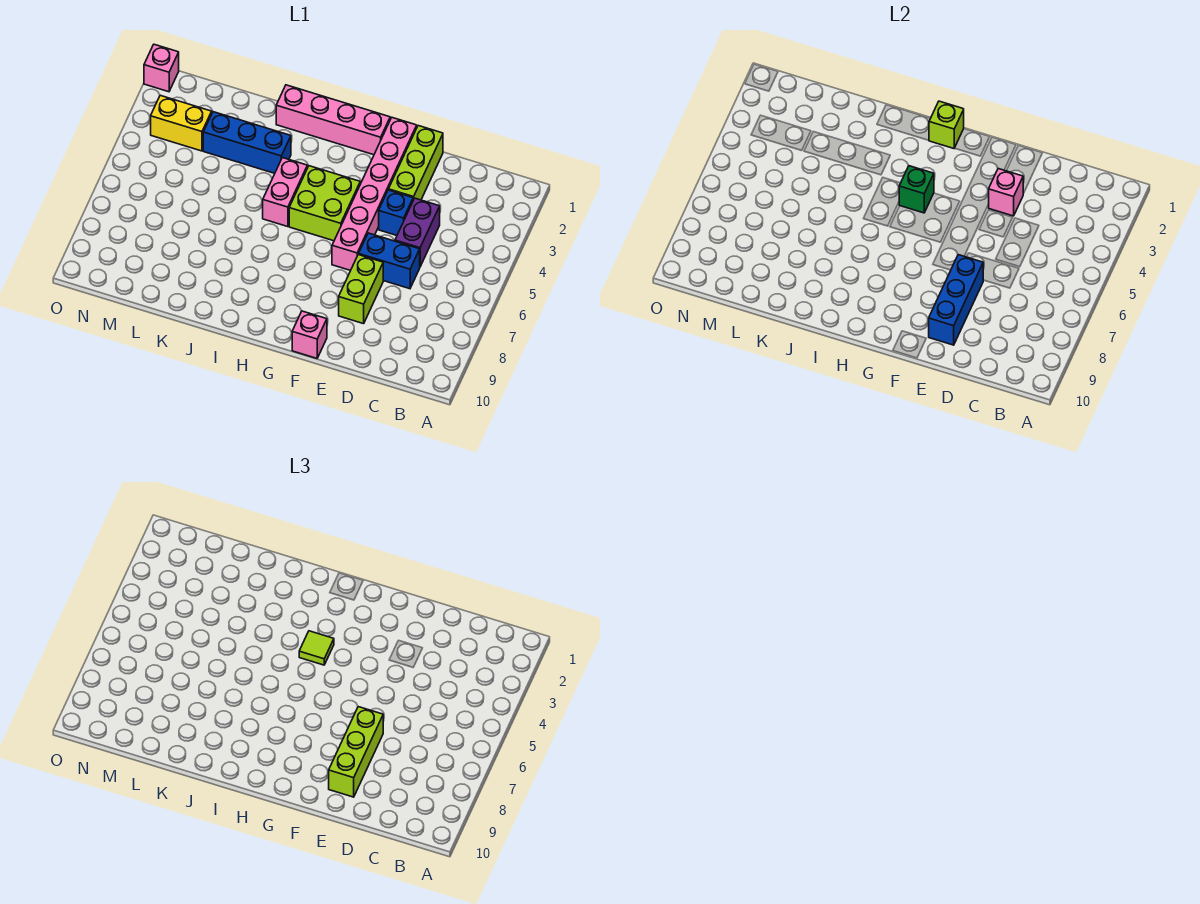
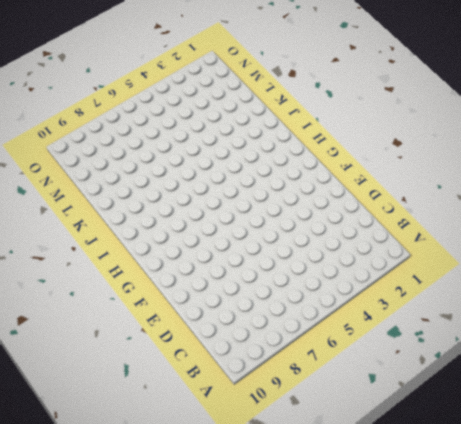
none -> purple brick D4:D5 level 1
none -> blue brick D6:E6 level 1
none -> lime brick E1:E3 level 1

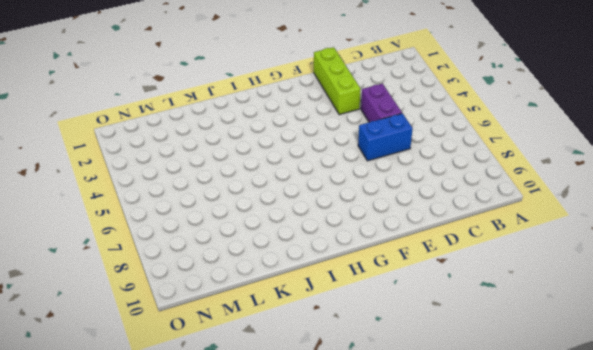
none -> blue brick E4 level 1
none -> lime brick E7:E8 level 1
none -> pink brick F1:F6 level 1

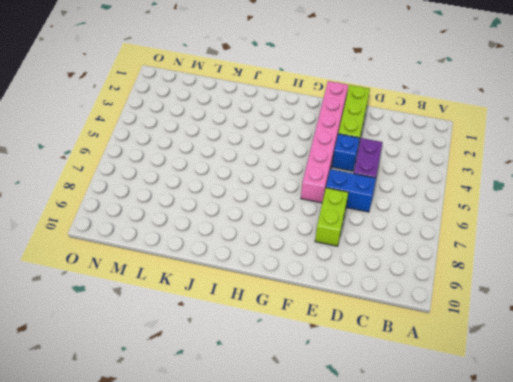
none -> pink brick F10 level 1
none -> pink brick G1:J1 level 1
none -> lime brick G4:H5 level 1

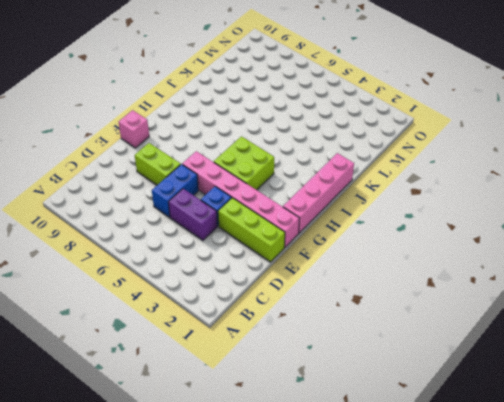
none -> pink brick I4:I5 level 1
none -> blue brick J3:L3 level 1
none -> yellow brick M3:N3 level 1

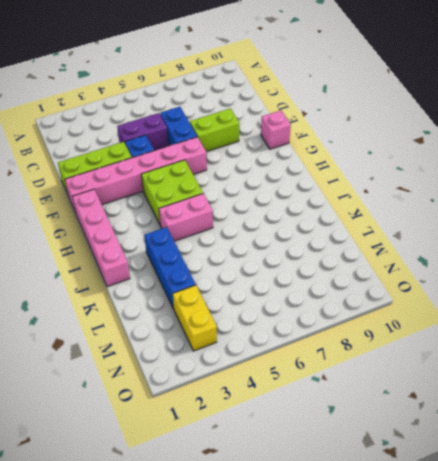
none -> pink brick O1 level 1
none -> pink brick E3 level 2
none -> blue brick E7:E9 level 2

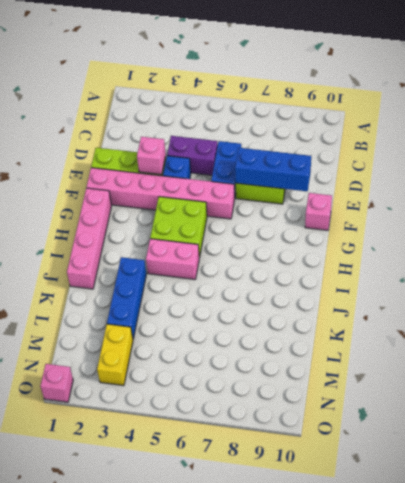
none -> lime brick H1 level 2
none -> green brick H4 level 2
none -> lime brick E7:E9 level 3

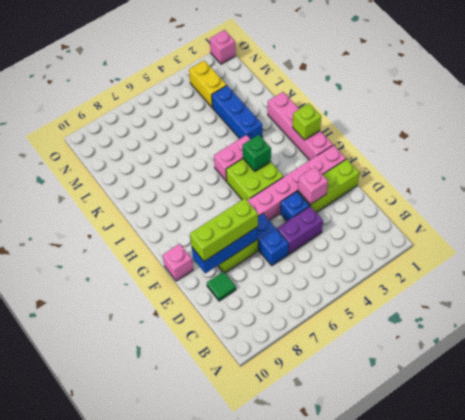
green tile D9 level 1 -> none
none -> lime tile H4 level 3

